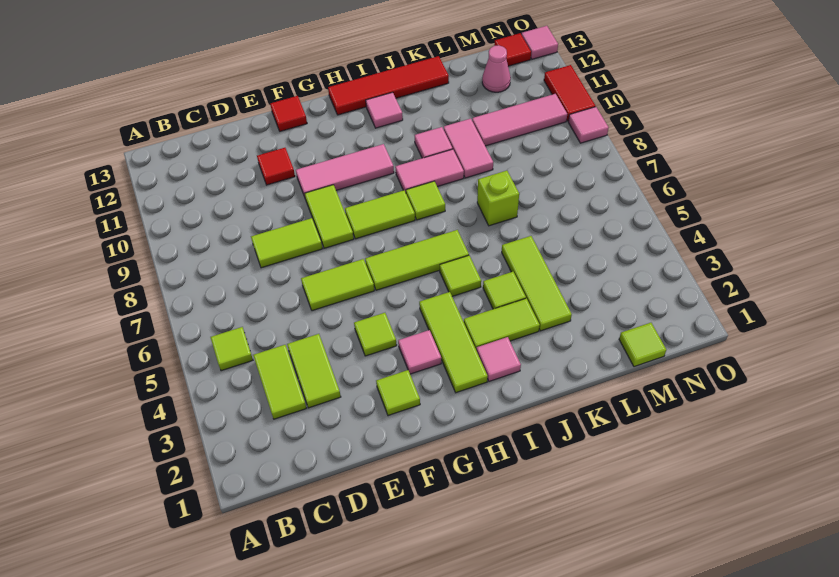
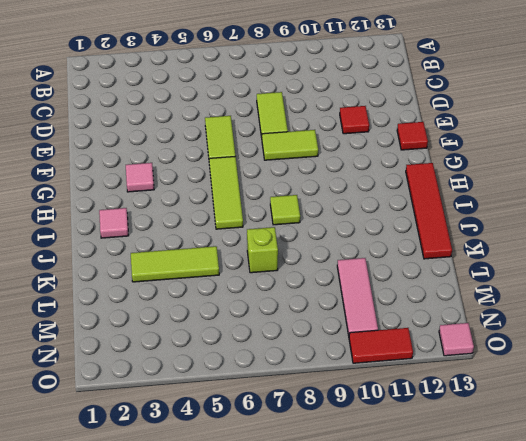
none -> lime tile B5 level 1
none -> lime tile C3:C4 level 1
none -> lime tile D3:D4 level 1
none -> lime tile F2 level 1

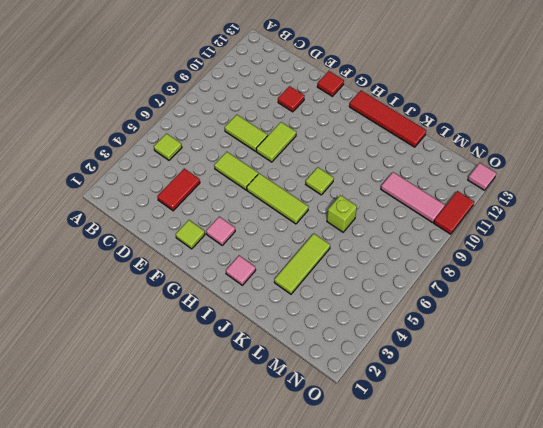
red tile D3:D4 level 1 -> lime tile D3:D4 level 1
none -> lime tile C3:C4 level 1
none -> lime tile F4 level 1
none -> pink tile F10:H10 level 1
none -> lime tile G8:H8 level 1

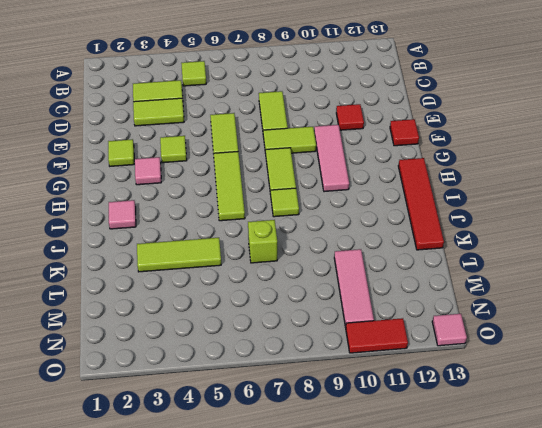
none -> lime tile H2:H4 level 1
none -> lime tile I3:J3 level 1
none -> lime tile I5 level 1
none -> pink tile I9:J9 level 1

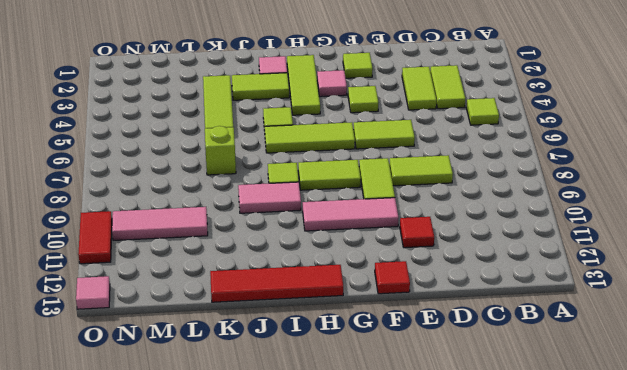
none -> pink tile I12 level 1
none -> lime tile J4 level 1
none -> pink tile J10 level 1
none -> pink tile K9:K10 level 1

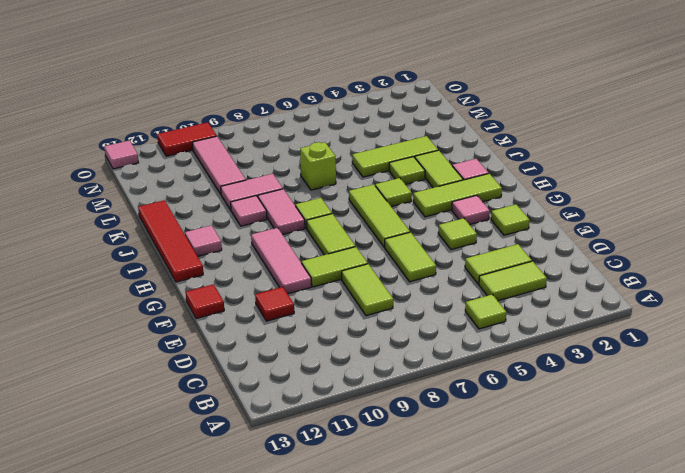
none -> lime tile M1 level 1
none -> pink cone M12 level 1
none -> red tile N13 level 1
none -> pink tile O9 level 1

